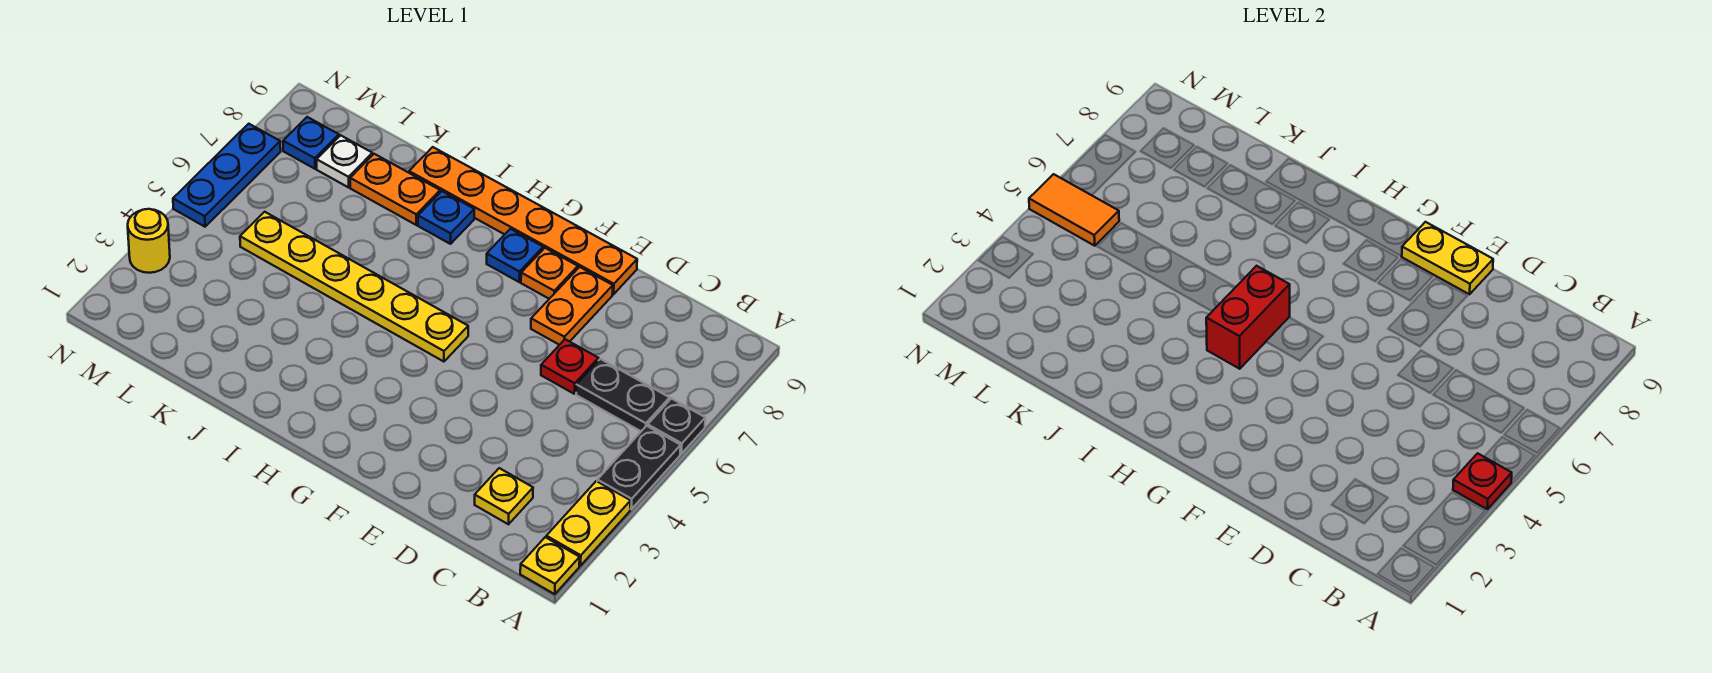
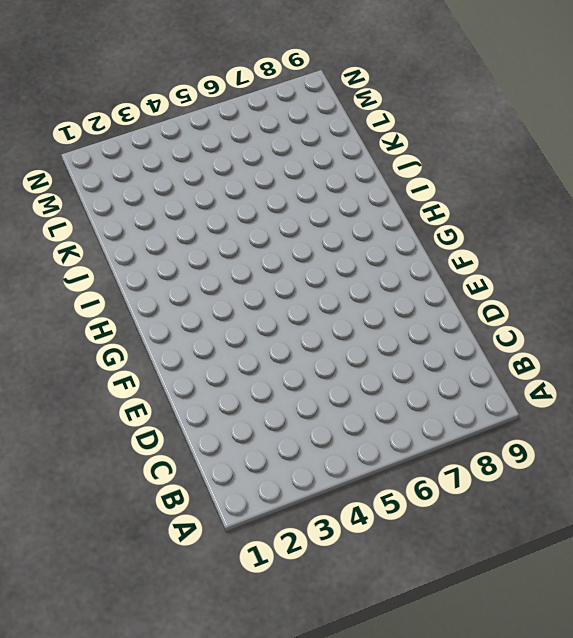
none -> yellow plate A1 level 1
none -> yellow plate A2:A3 level 1
none -> black plate A4:A5 level 1

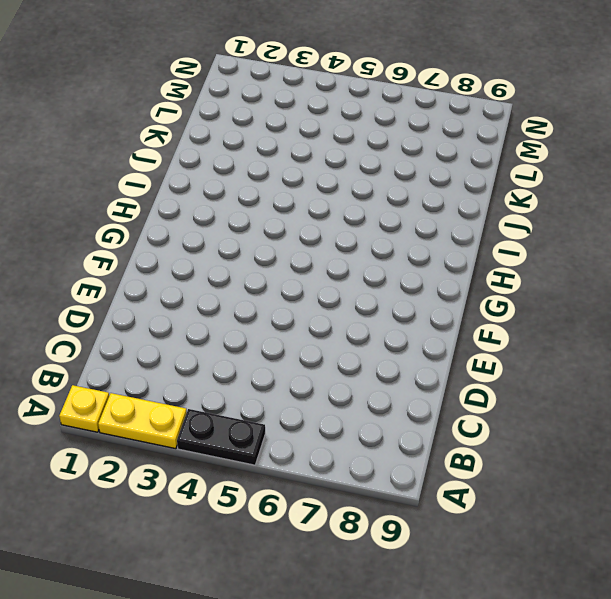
none -> black plate A6 level 1
none -> black plate B6:C6 level 1
none -> yellow plate C2 level 1

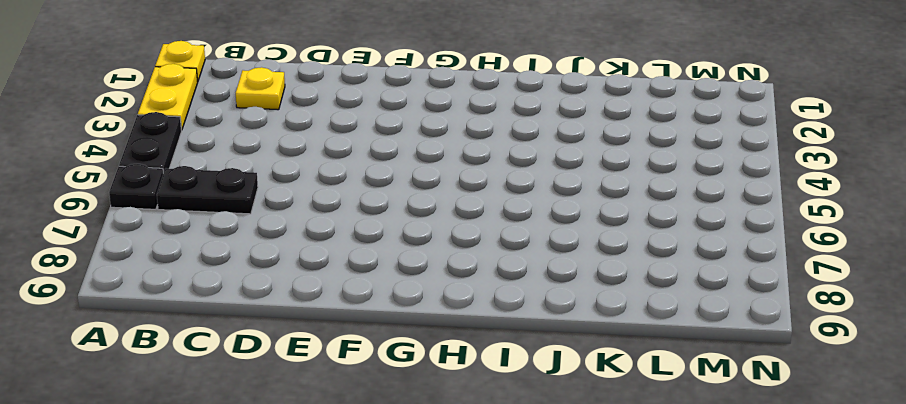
none -> red plate D6 level 1
none -> orange plate E7:E8 level 1
none -> orange plate E9:J9 level 1

